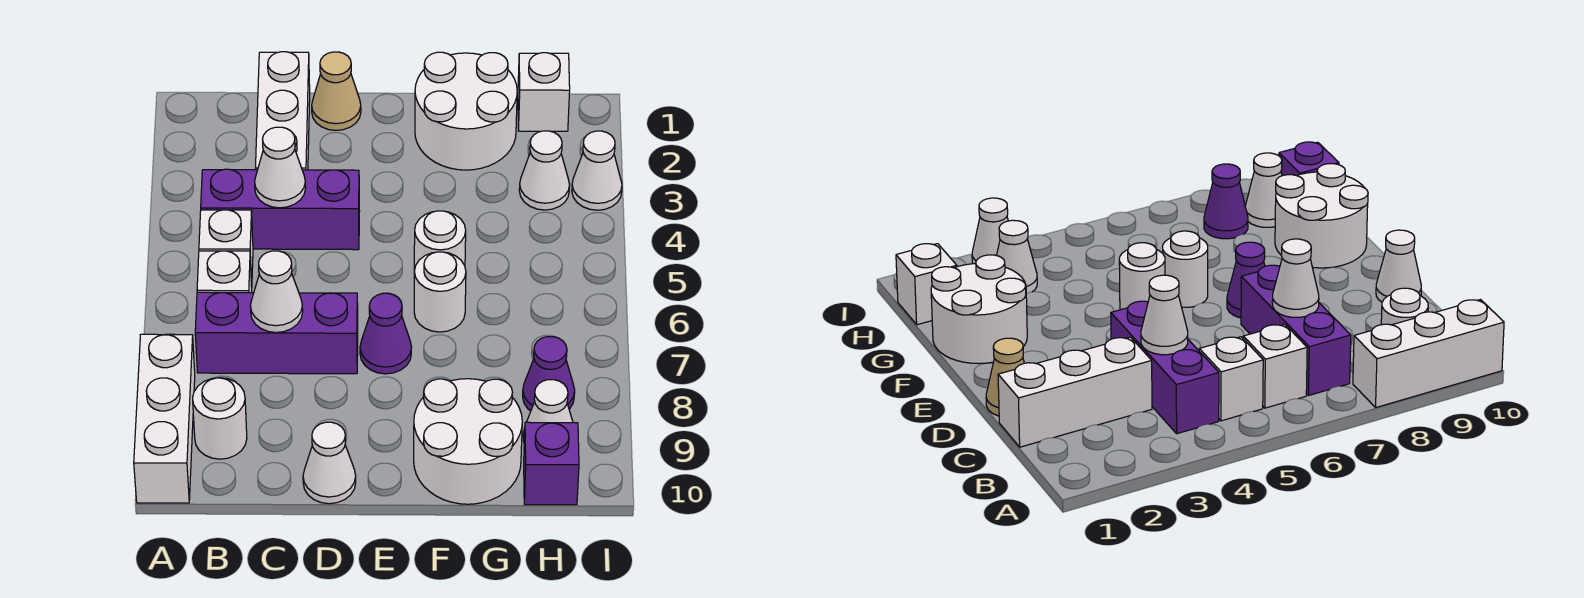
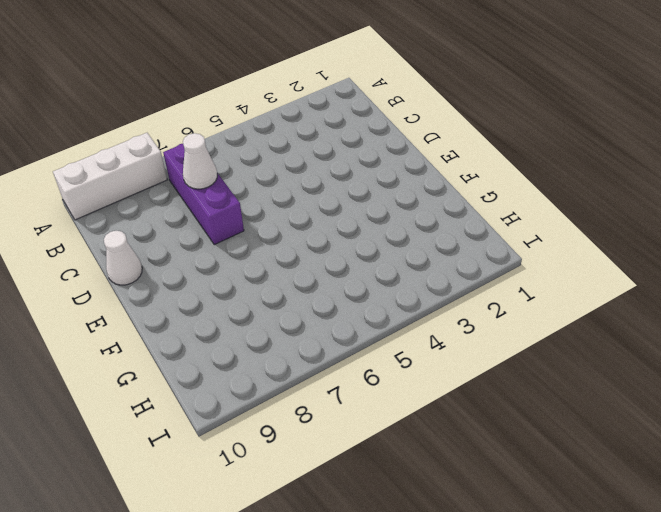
none -> purple brick B4:D4 level 1
none -> white brick B5 level 1
none -> white brick B6 level 1

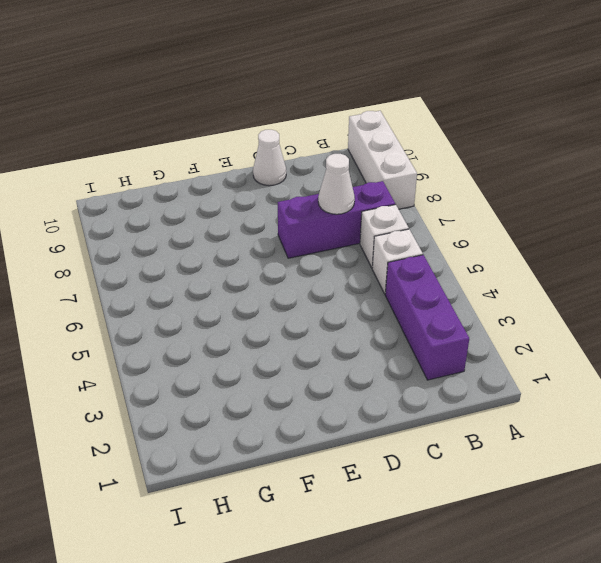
purple brick B2:B4 level 1 -> purple brick B4:D4 level 1
none -> white round brick B9 level 1
none -> white brick C1:C3 level 1
none -> tan cone D1 level 1

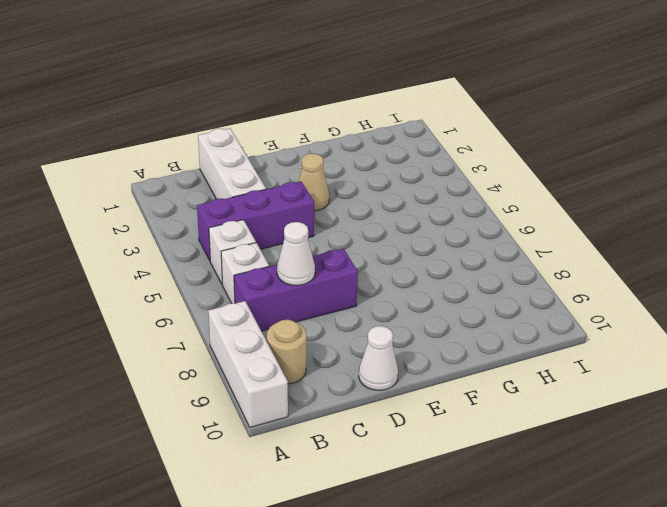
tan round brick B9 level 1 -> white round brick B9 level 1
tan cone E3 level 1 -> tan cone D1 level 1
none -> purple cone E7 level 1
none -> white round brick F1:G2 level 1
none -> white round brick F5 level 1

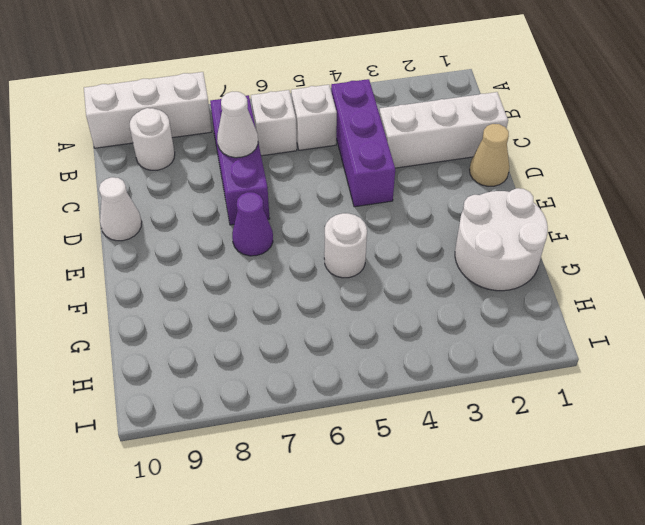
none -> white round brick F6 level 1
none -> white round brick F9:G10 level 1
none -> white brick H1 level 1

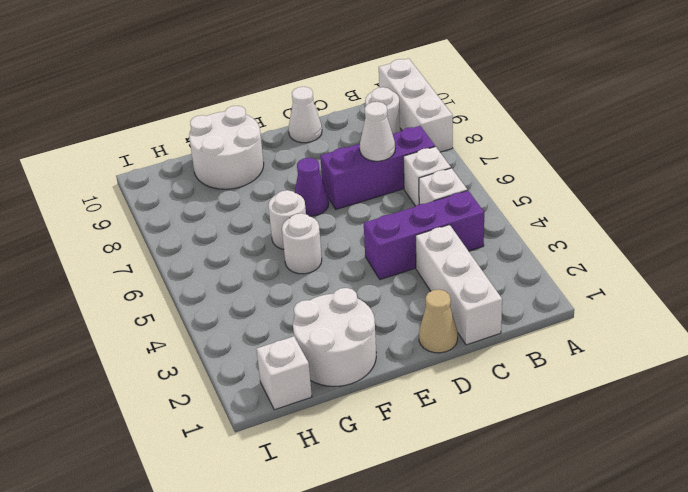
none -> white cone H3 level 1
none -> purple cone H8 level 1
none -> white cone H9 level 1

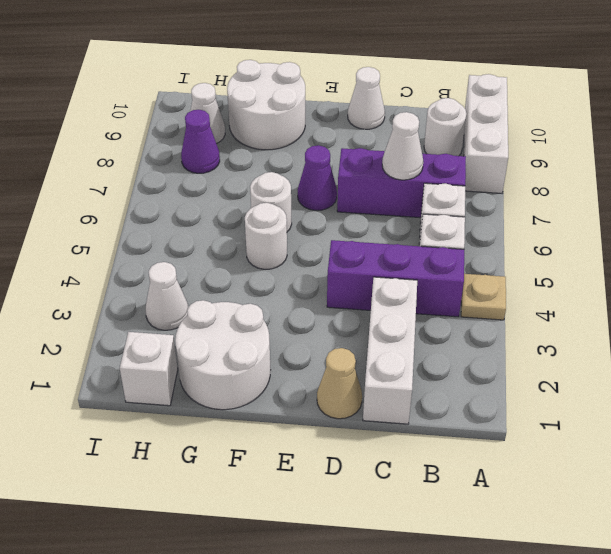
tan plate A4 level 1 -> none
none -> purple brick H10 level 1
none -> white cone I3 level 1
none -> white cone C4 level 2

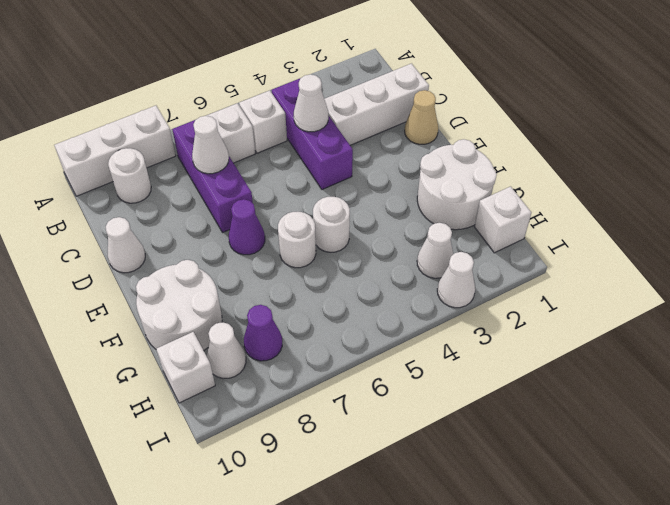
white brick H10 level 1 -> purple brick H10 level 1

